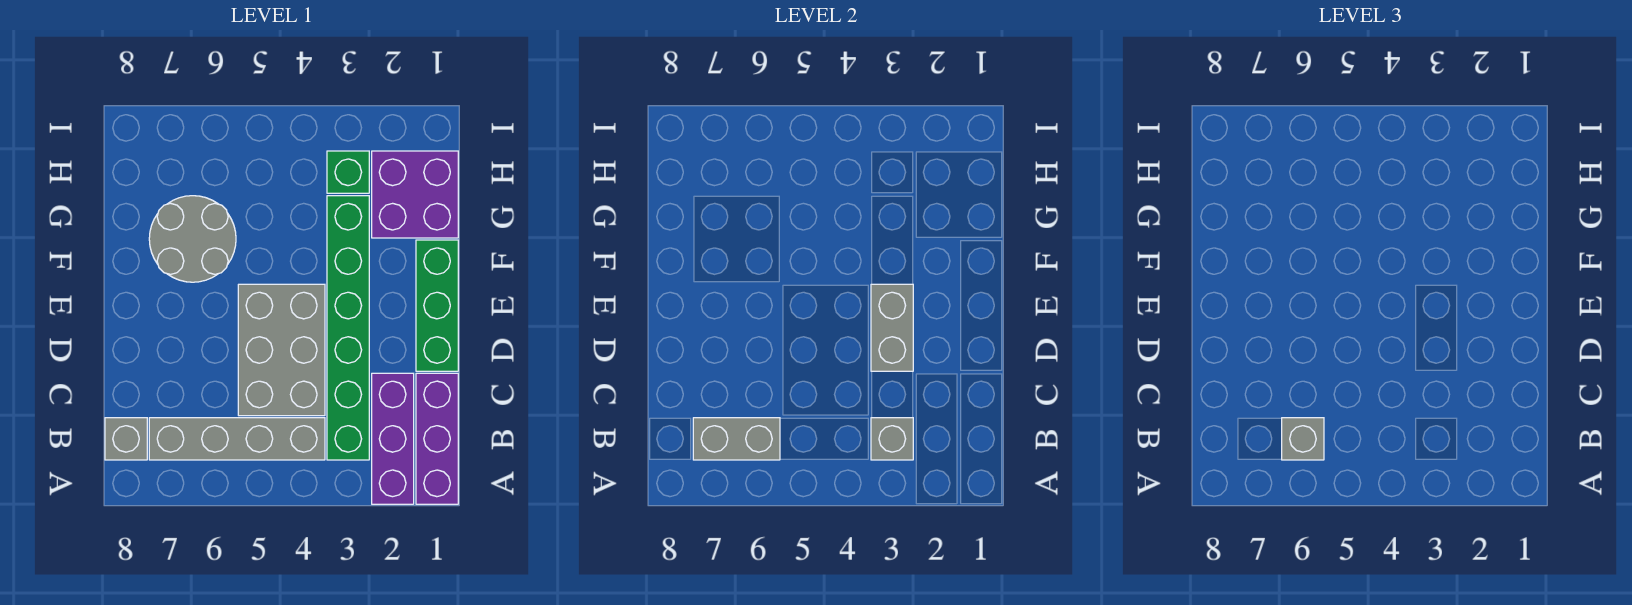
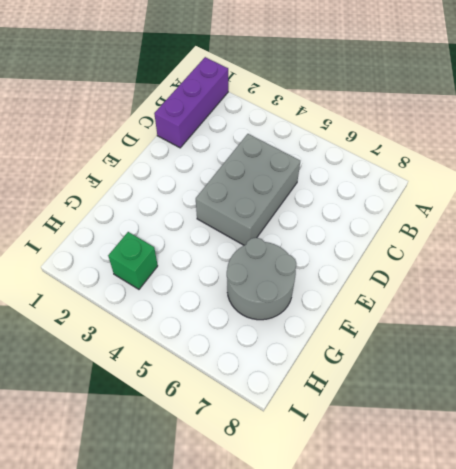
none -> purple brick A2:C2 level 1
none -> green brick B3:G3 level 1
none -> grey brick B4:B7 level 1

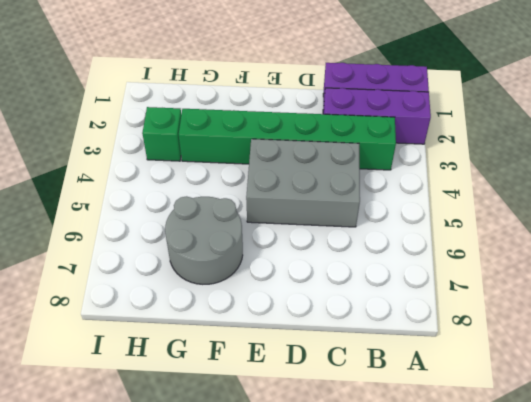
none -> grey brick B4:B7 level 1
none -> grey brick B8 level 1
none -> green brick D1:F1 level 1

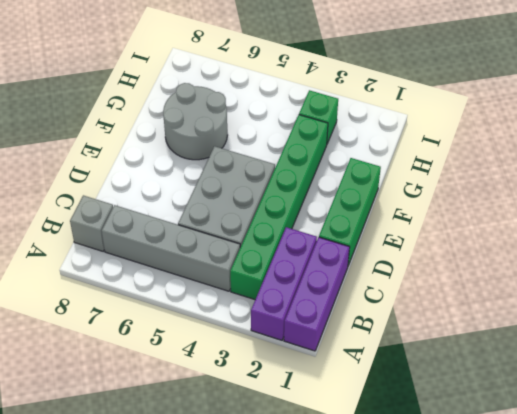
none -> purple brick G1:H2 level 1
none -> grey brick B3 level 2
none -> grey brick B6:B7 level 2

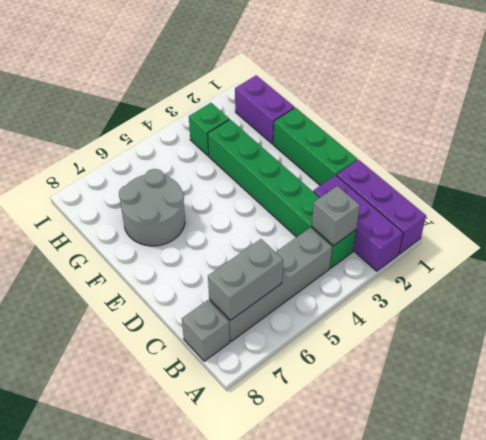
purple brick G1:H1 level 1 -> purple brick G1:H2 level 1
none -> grey brick C4:E5 level 1
none -> grey brick D3:E3 level 2
none -> grey brick B6 level 3

